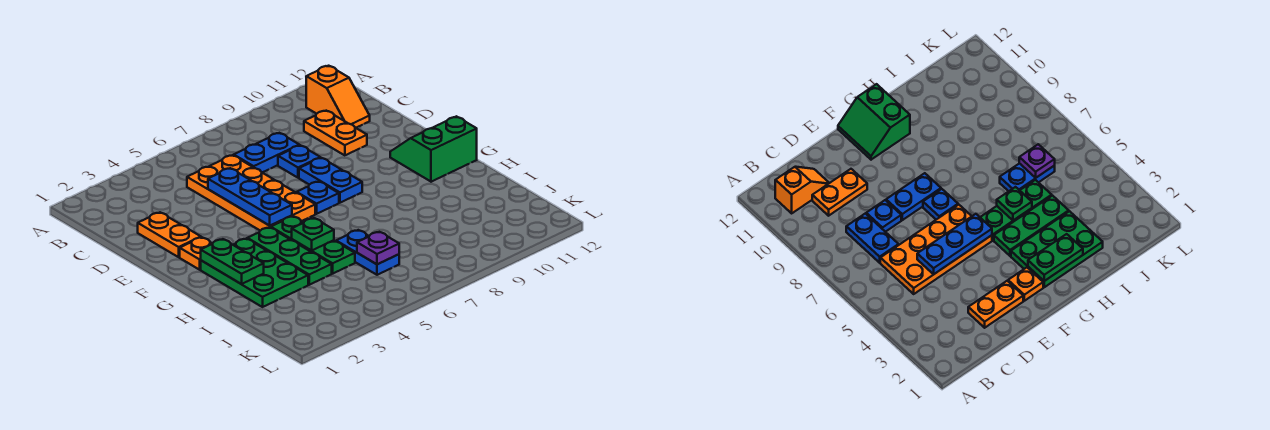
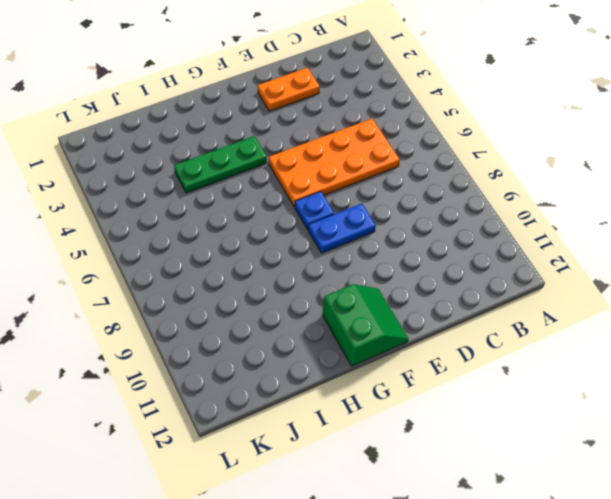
none -> orange slope B11:C11 level 1 top B
none -> blue plate C7:C8 level 1
none -> orange plate C10:D10 level 1

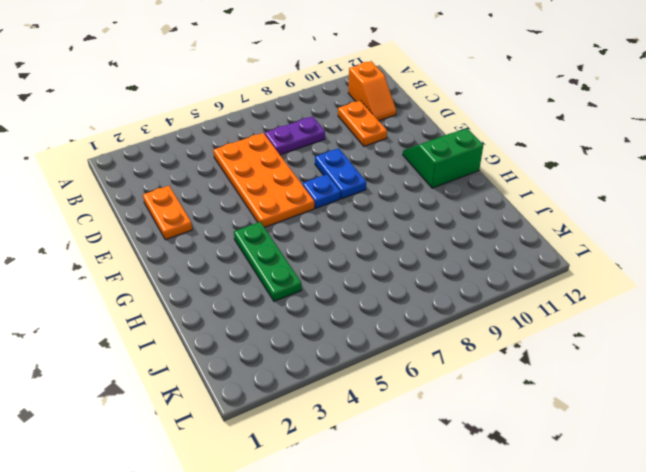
purple plate C7:C8 level 1 -> blue plate C7:C8 level 1
none -> blue plate D8 level 1
none -> orange plate F2 level 1
none -> green plate G2:I3 level 1

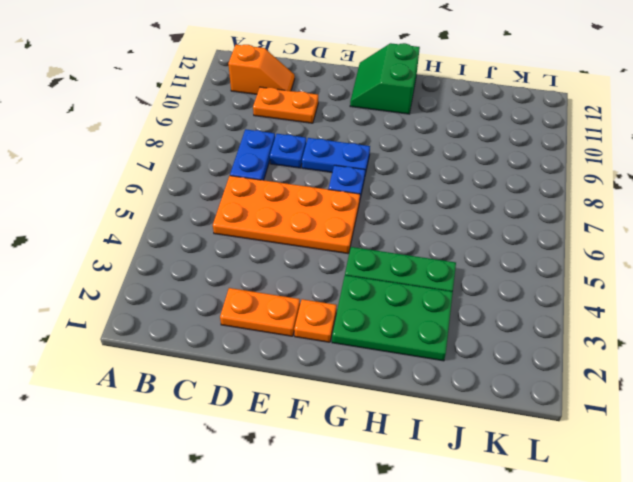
none -> green plate G5:I5 level 1
none -> blue plate I6:J6 level 1
none -> blue plate D5:F5 level 2

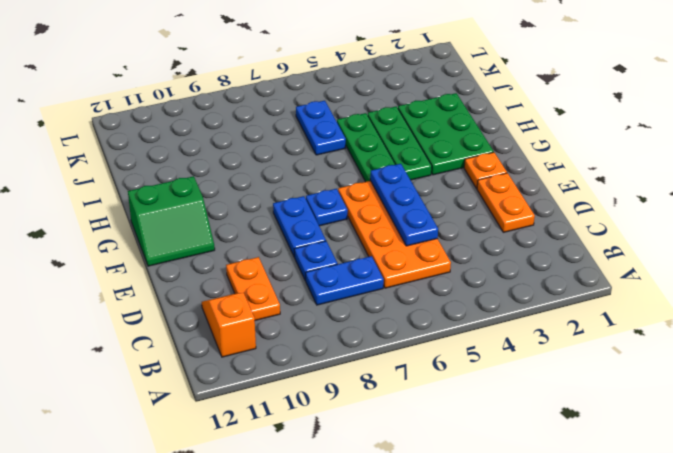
none -> green plate G2:H2 level 2
none -> green plate H5 level 2
none -> purple plate J6 level 2

